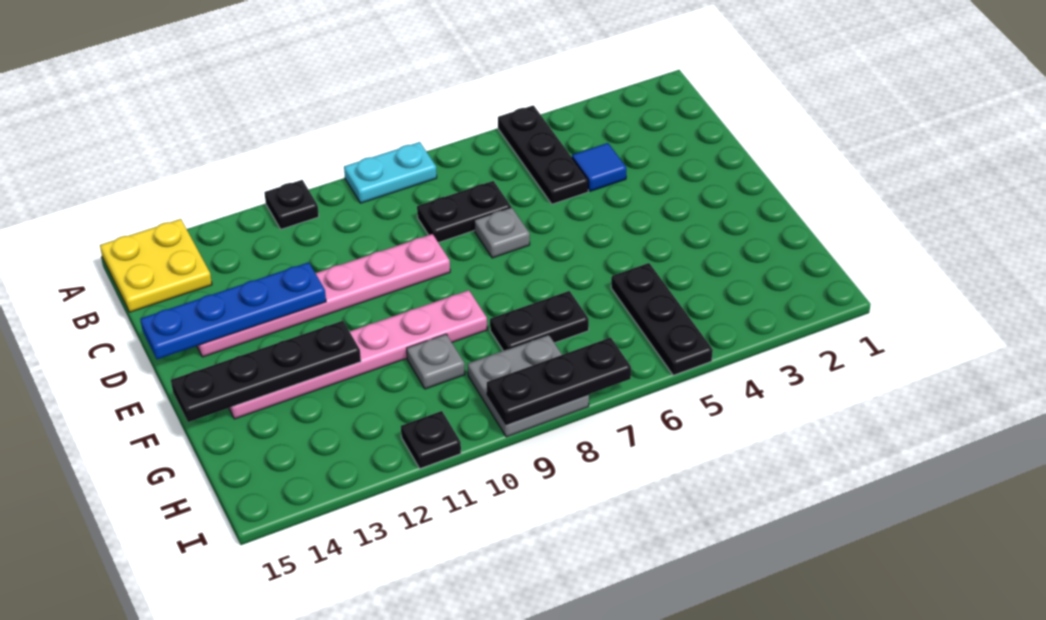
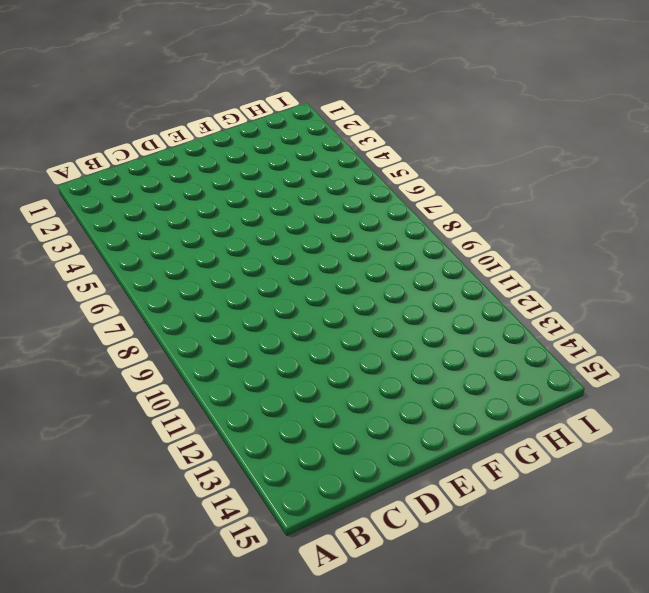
none -> black plate A5:C5 level 1
none -> cyan plate A8:A9 level 1
none -> black plate A11 level 1

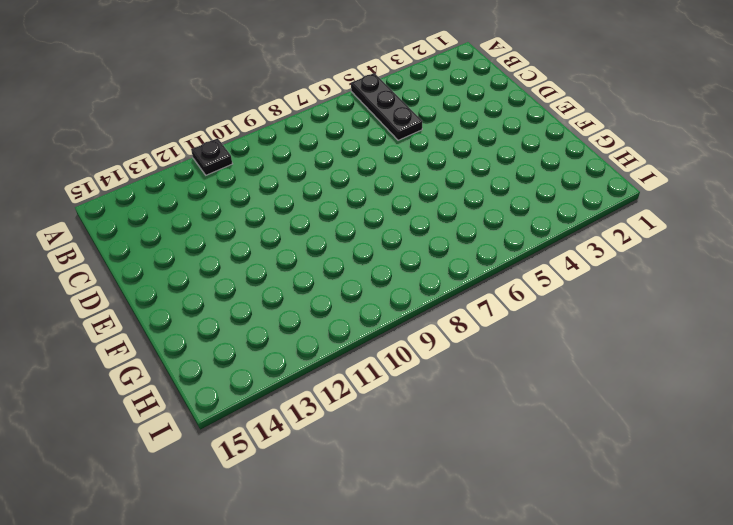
none -> cyan plate A8:A9 level 1
none -> yellow plate A14:B15 level 1
none -> blue tile C4 level 1

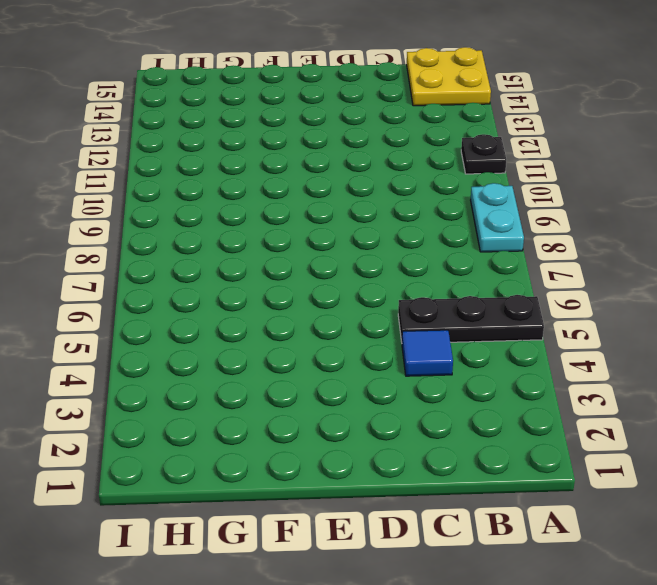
none -> black plate C7:C8 level 1
none -> grey plate D7 level 1
none -> pink plate D9:D14 level 1

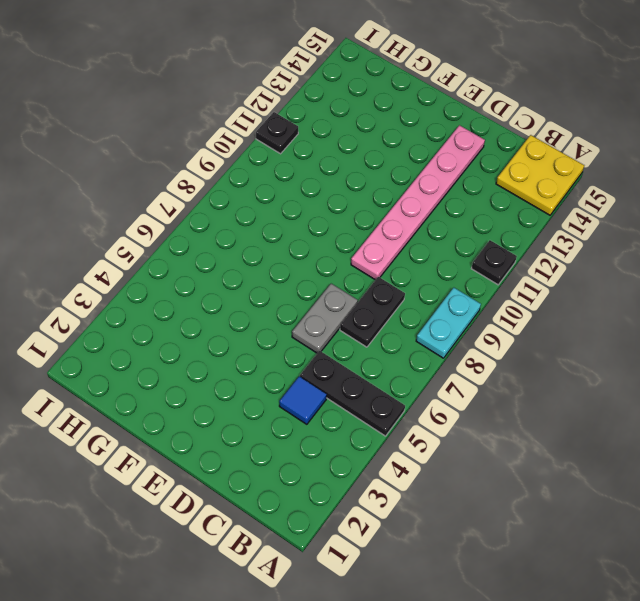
grey plate D6:D7 level 1 -> grey plate D7 level 1
none -> pink plate F9:F14 level 1
none -> black plate G5:I5 level 1
none -> black plate G7:G8 level 1

